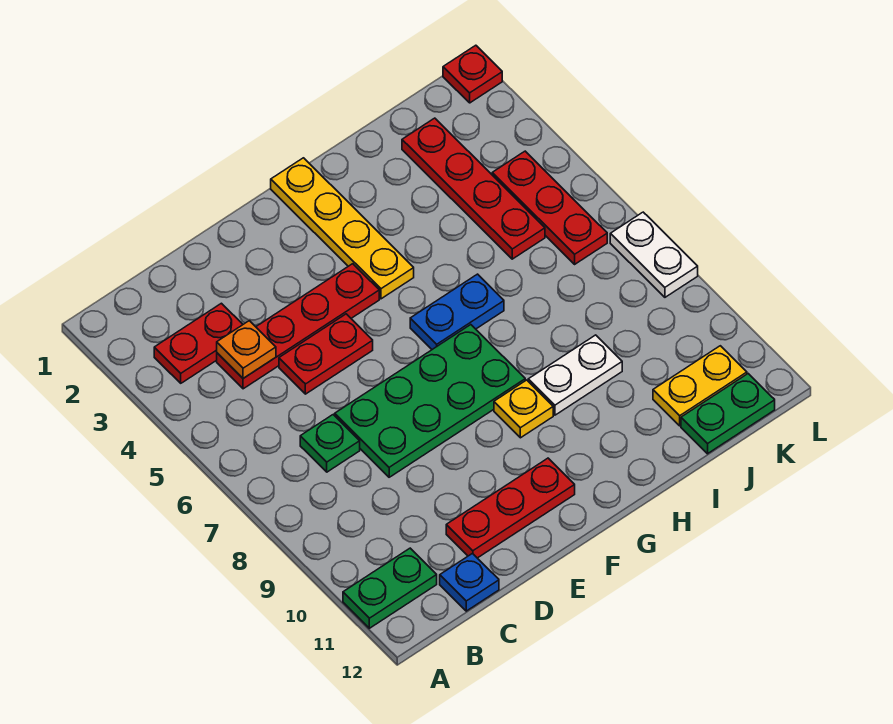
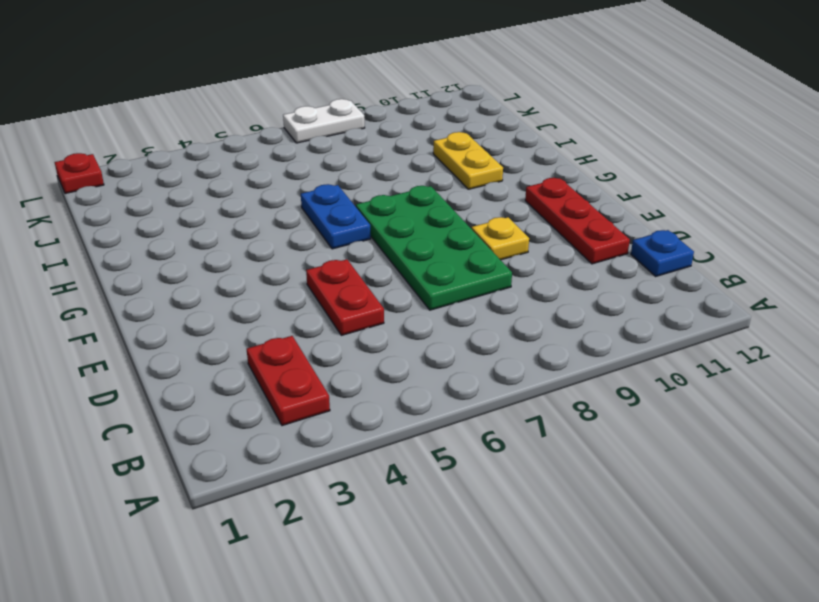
yellow plate E9 level 1 -> yellow plate G9 level 1
yellow plate H10:I10 level 1 -> yellow plate J11:K11 level 1
none -> green plate A11:B11 level 1
none -> red plate C4:F4 level 1
none -> green plate C7 level 1

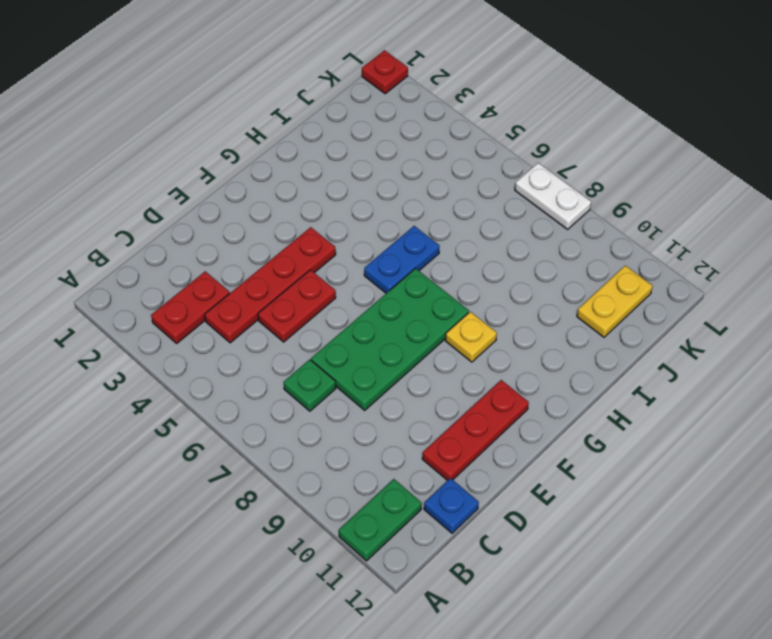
none -> yellow plate G1:G4 level 1
none -> white plate H9:I9 level 1
none -> red plate J2:J5 level 1

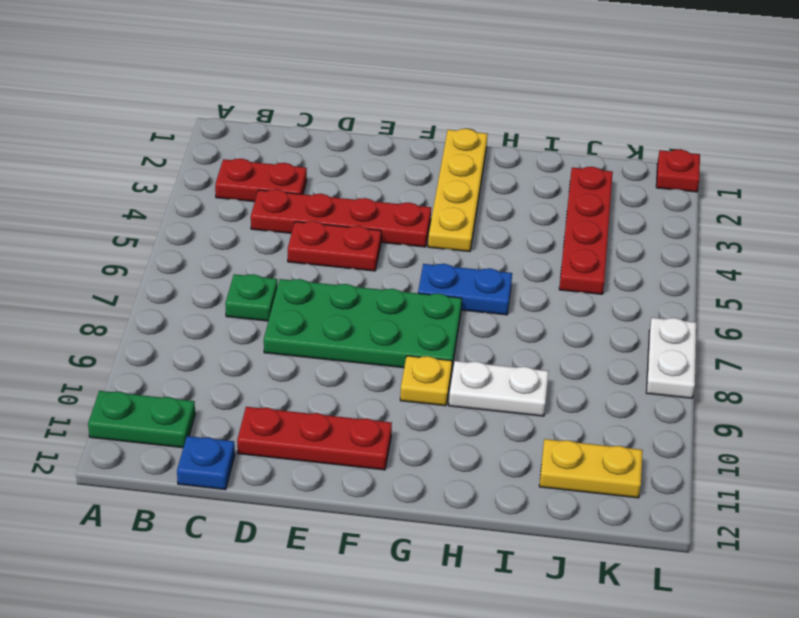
none -> green plate J12:K12 level 1
none -> red plate K4:K6 level 1
none -> orange plate C4 level 2

